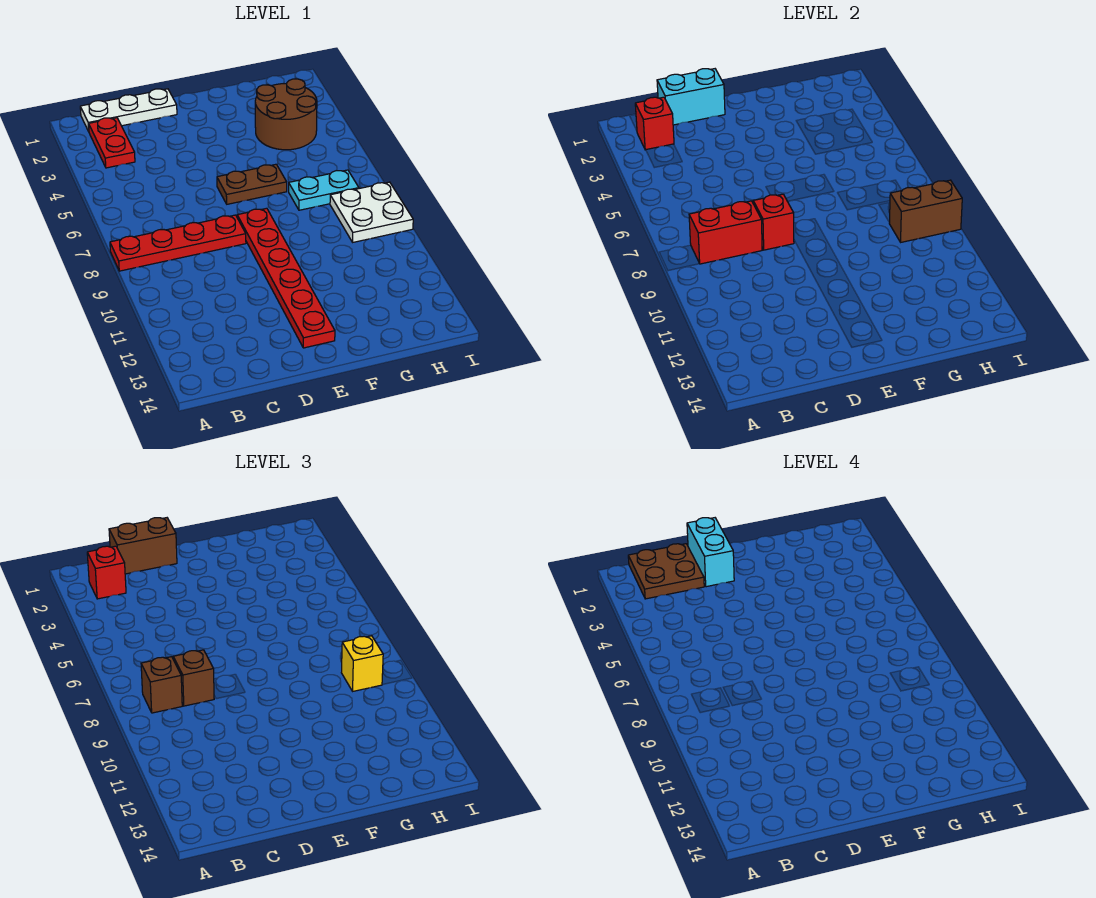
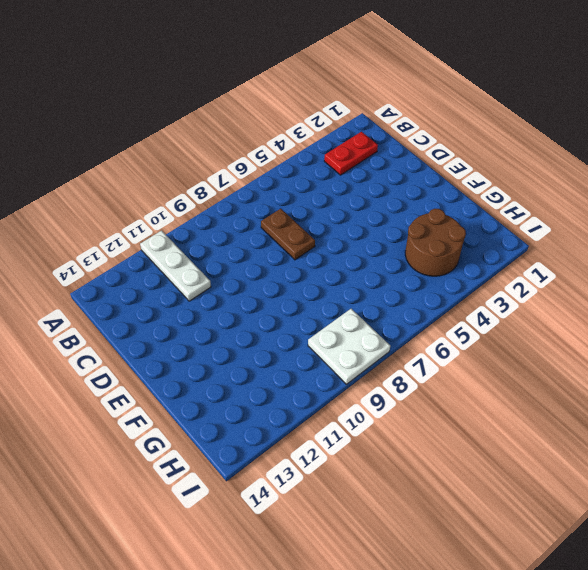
white plate A11:C11 level 1 -> white plate B1:D1 level 1
brown plate C7:D7 level 1 -> brown plate E6:F6 level 1
none -> red plate A8:D8 level 1
none -> red plate E8:E13 level 1
none -> cyan plate G7:H7 level 1

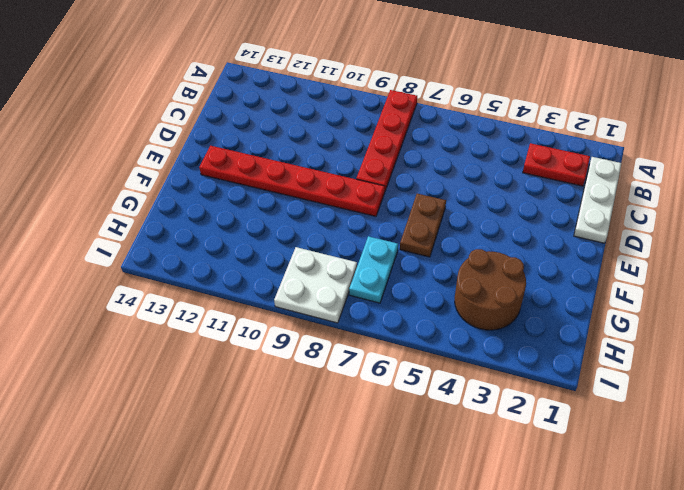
none -> red brick B2 level 2
none -> red brick B8:C8 level 2
none -> cyan brick C1:D1 level 2

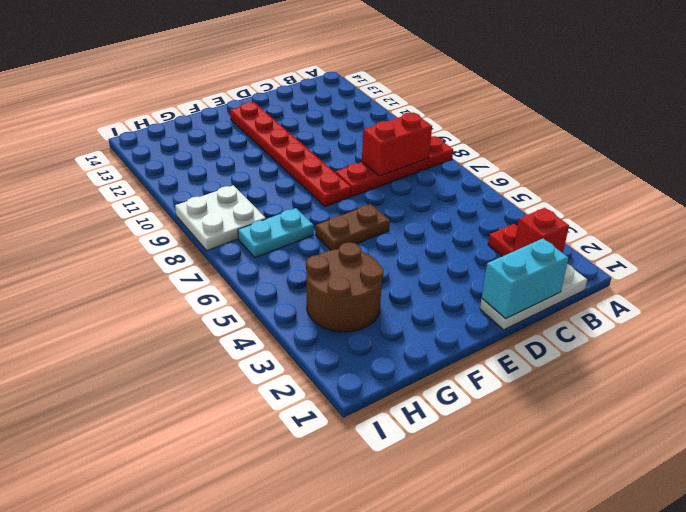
none -> red brick D8 level 2
none -> brown brick H9:I9 level 2
none -> red brick B2 level 3

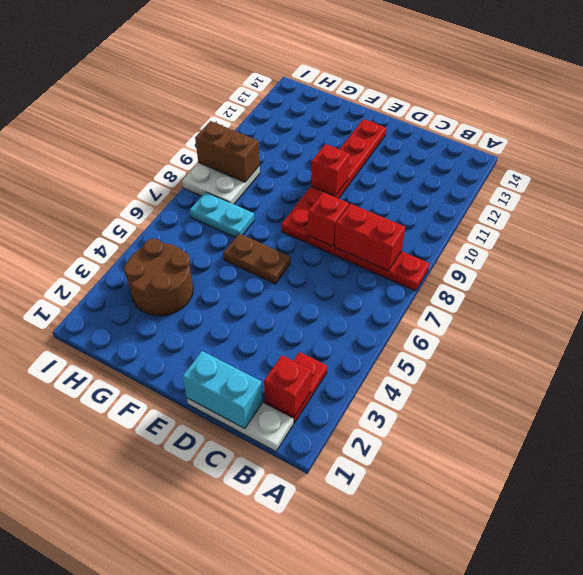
red brick E10 level 2 -> red brick B2 level 3
none -> brown brick B8 level 3
none -> brown brick C1:D1 level 3
none -> brown brick C8 level 3

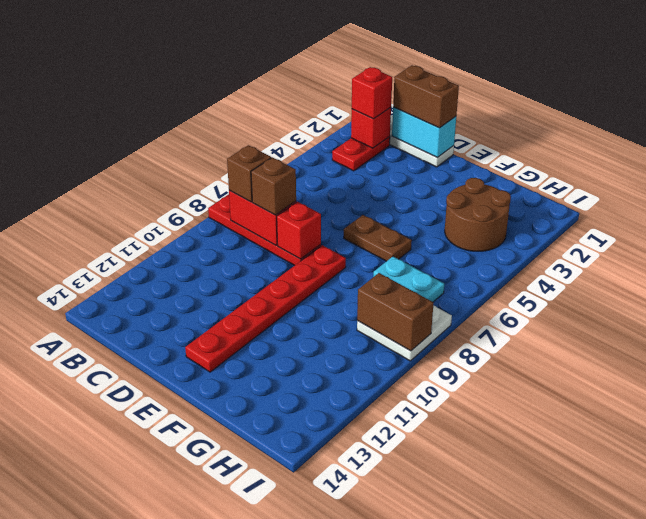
none -> yellow brick H9 level 3
none -> brown plate B1:C2 level 4
none -> cyan brick D1:D2 level 4

